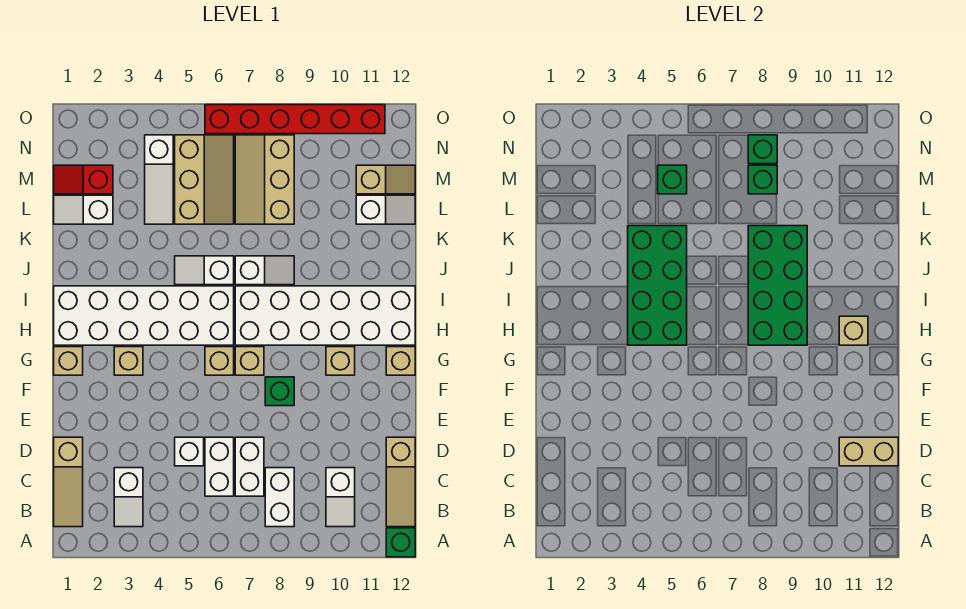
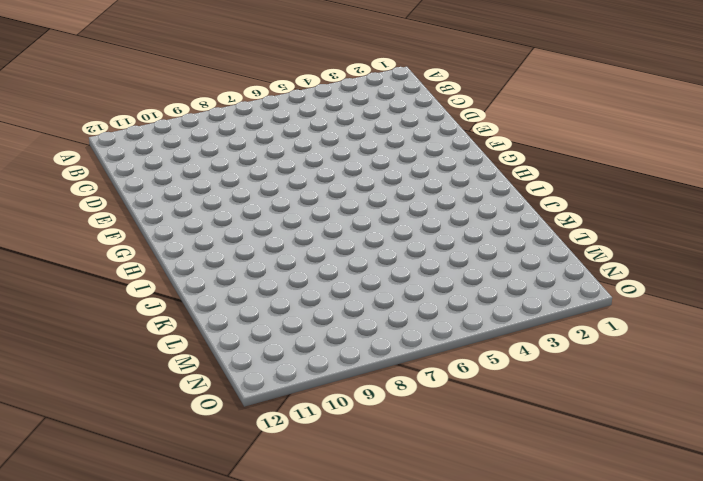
none -> green brick A12 level 1
none -> tan slope B1:D1 level 1 top D
none -> white slope B3:C3 level 1 top C
none -> white brick B8:C8 level 1

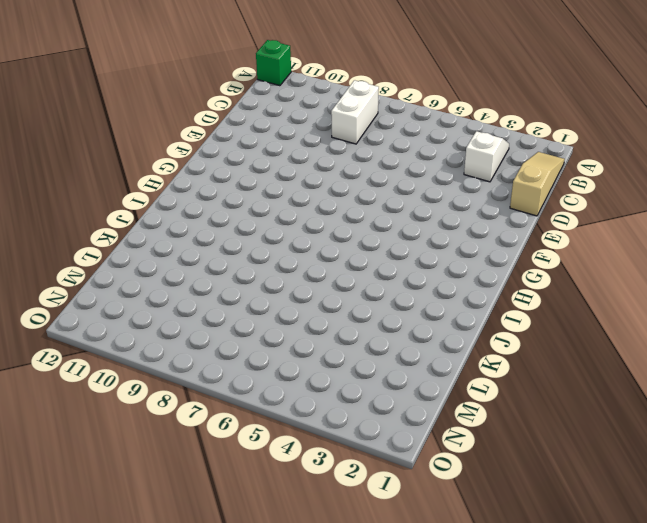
none -> white slope B10:C10 level 1 top C
none -> tan slope B12:D12 level 1 top D
none -> white brick C6:D6 level 1
none -> white brick C7:D7 level 1

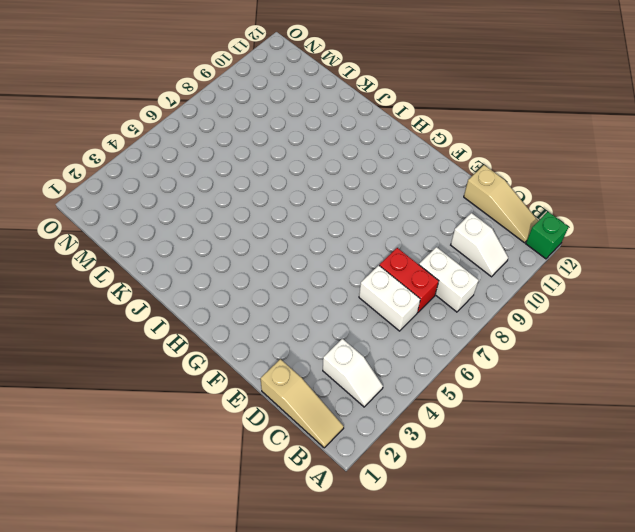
red brick C7:D7 level 1 -> white brick C7:D7 level 1
none -> white brick D5 level 1
none -> green brick F8 level 1
none -> tan brick G1 level 1
none -> tan brick G3 level 1

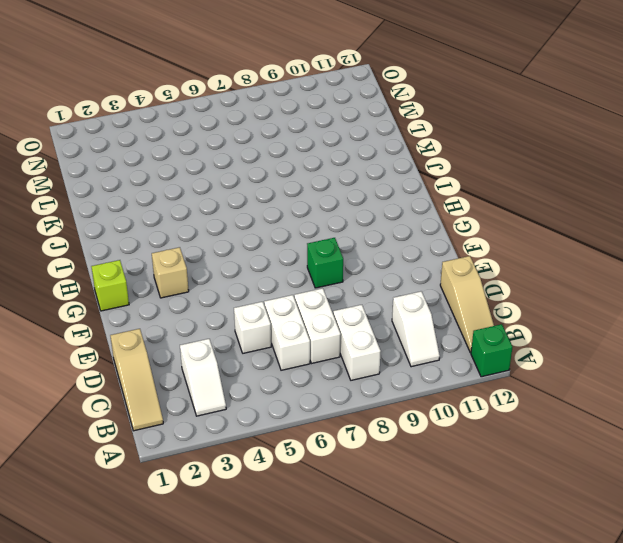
lime brick G1 level 1 -> tan brick G1 level 1
none -> tan brick G6 level 1
none -> tan brick G7 level 1
none -> tan brick G10 level 1
none -> tan brick G12 level 1

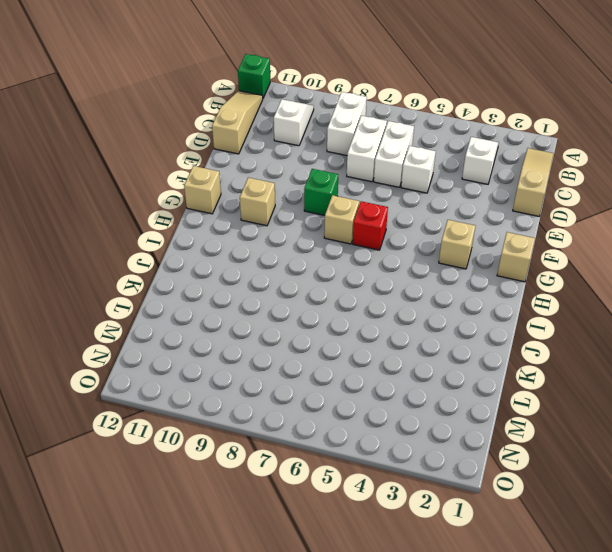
red brick G6 level 1 -> tan brick G6 level 1
none -> white brick H1:I6 level 1
none -> white brick H7:I12 level 1
none -> white slope J5:J6 level 1 top 6
none -> white slope J7:J8 level 1 top 7

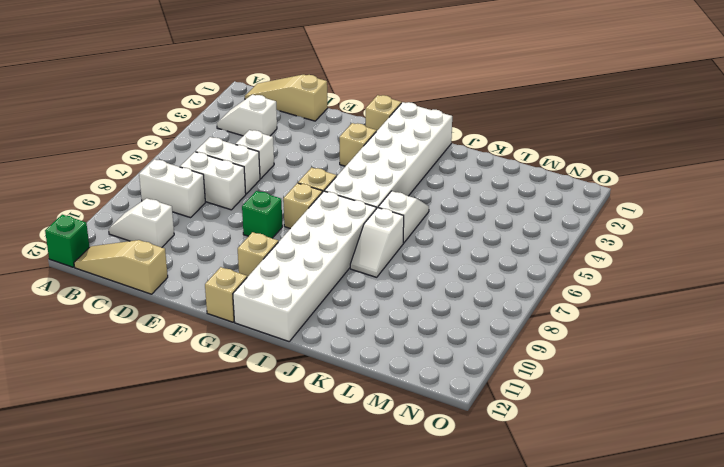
none -> white slope L1:L2 level 1 top 2
none -> white slope L4:N4 level 1 top N
none -> tan slope L5:N6 level 1 top 5
none -> tan slope L7:N8 level 1 top 8

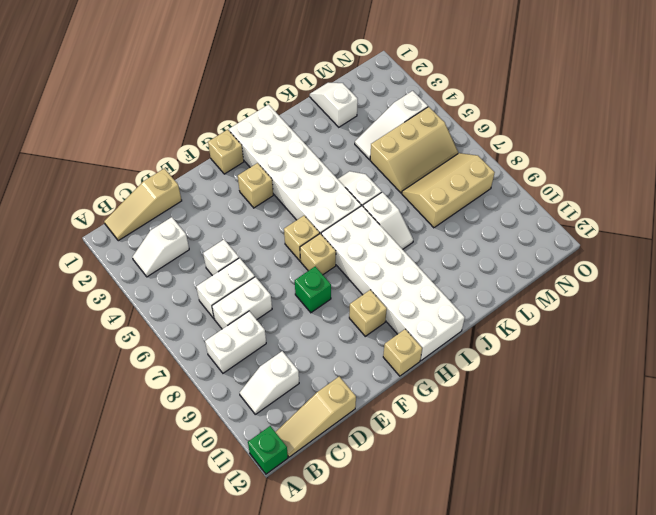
none -> white slope L11:L12 level 1 top 11
none -> red slope M1:M2 level 1 top 2
none -> tan slope M11:M12 level 1 top 11
none -> red brick O6:O11 level 1

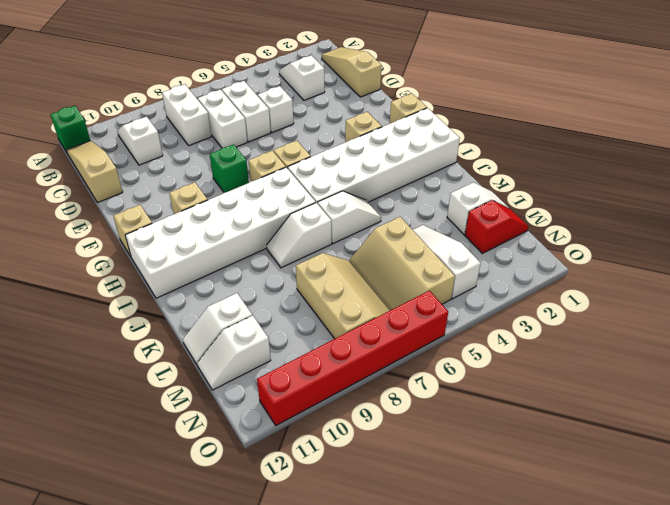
white slope M11:M12 level 1 top 11 -> tan slope M11:M12 level 1 top 11
none -> tan brick D11:D12 level 2
none -> green brick H4:K5 level 2
none -> green brick H8:K9 level 2
none -> tan brick H11 level 2

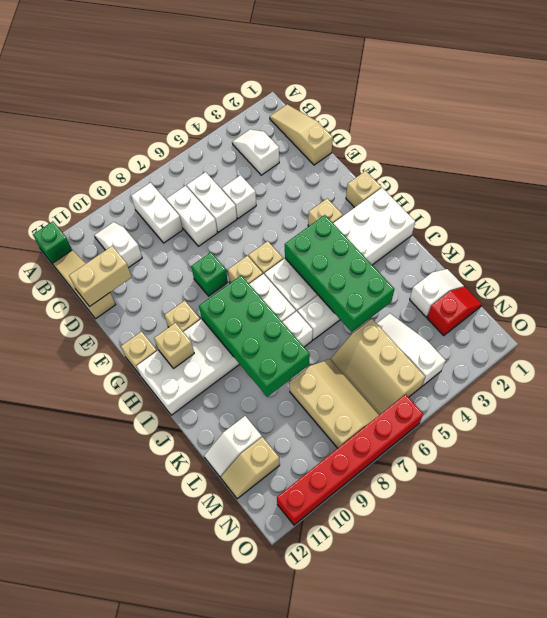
none -> green brick M5 level 2
none -> green brick M8 level 2
none -> green brick N8 level 2

